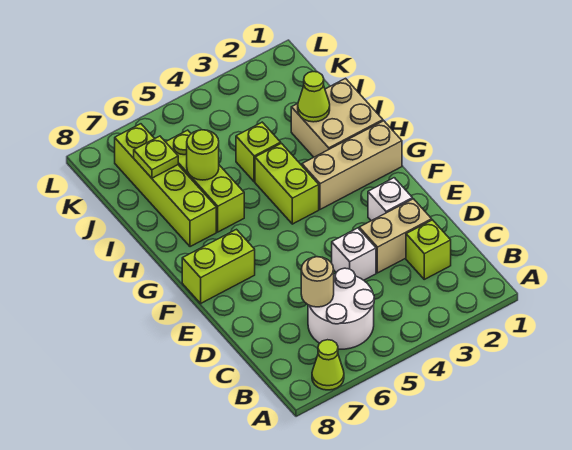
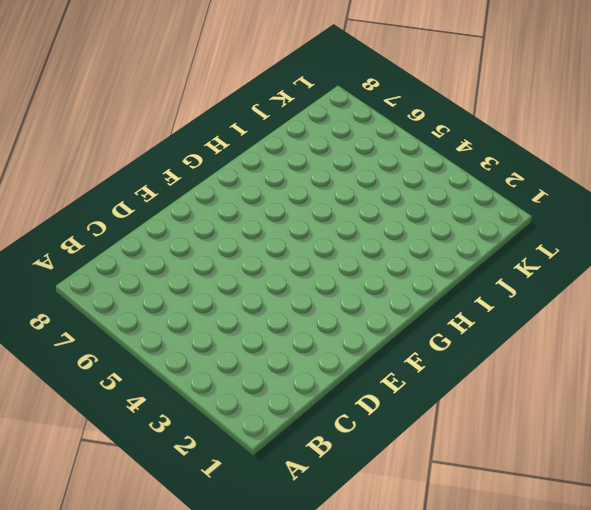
none -> lime cone A7 level 1
none -> white round brick B5:C6 level 1
none -> lime brick C2 level 1

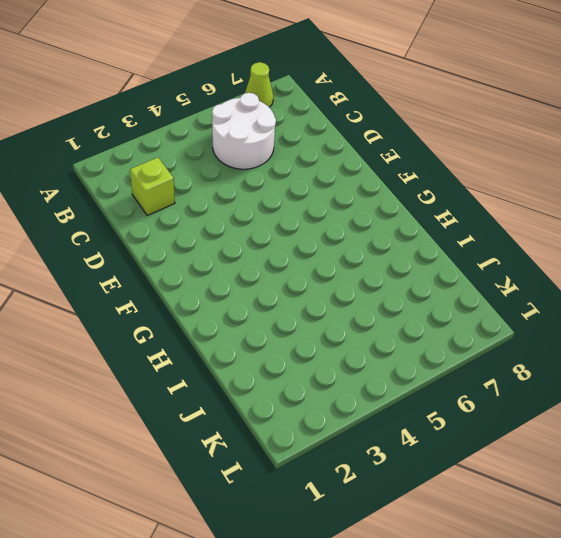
none -> tan brick D2:D3 level 1
none -> white brick D4 level 1
none -> white brick E2 level 1

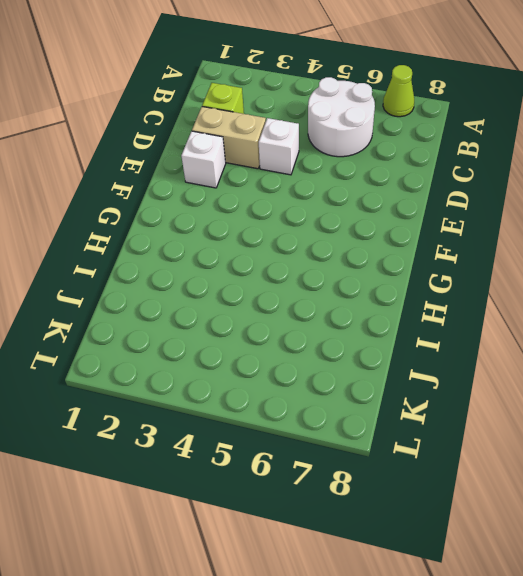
none -> lime brick F7:F8 level 1
none -> tan brick G1:G3 level 1
none -> lime brick G4:H4 level 1

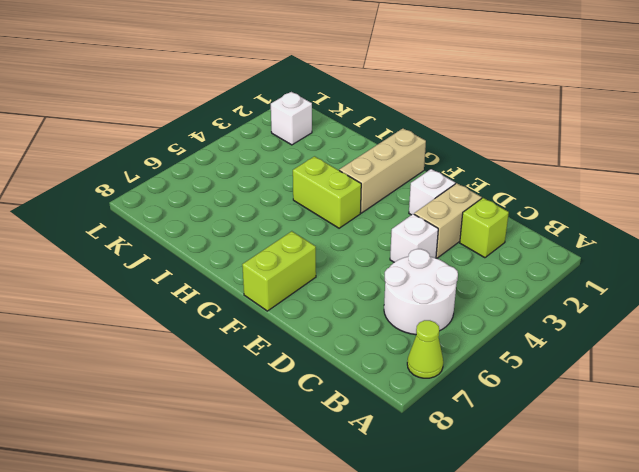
white brick K2 level 1 -> none
none -> tan brick H1:I2 level 1
none -> lime brick H6:J6 level 1
none -> lime brick H7:K7 level 1

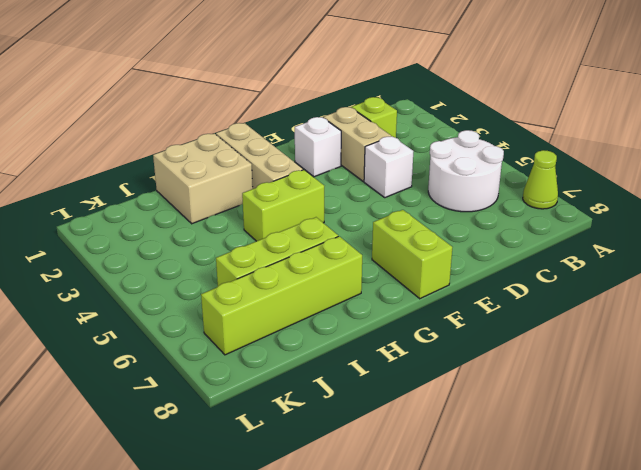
none -> lime brick I4 level 1
none -> tan round brick C6 level 2
none -> lime cone I2 level 2

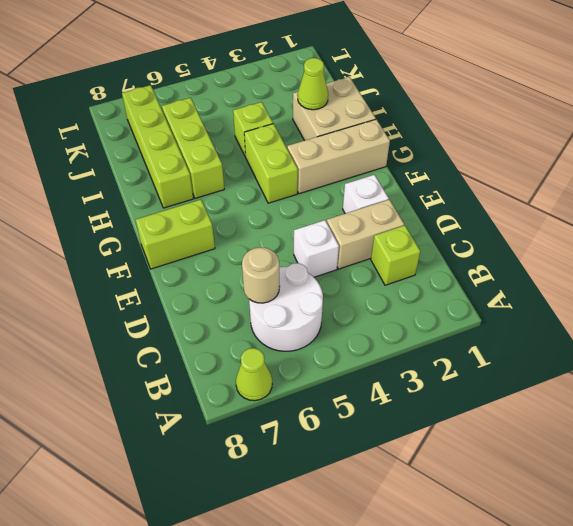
none -> lime round brick I6 level 2
none -> lime plate J7 level 2

